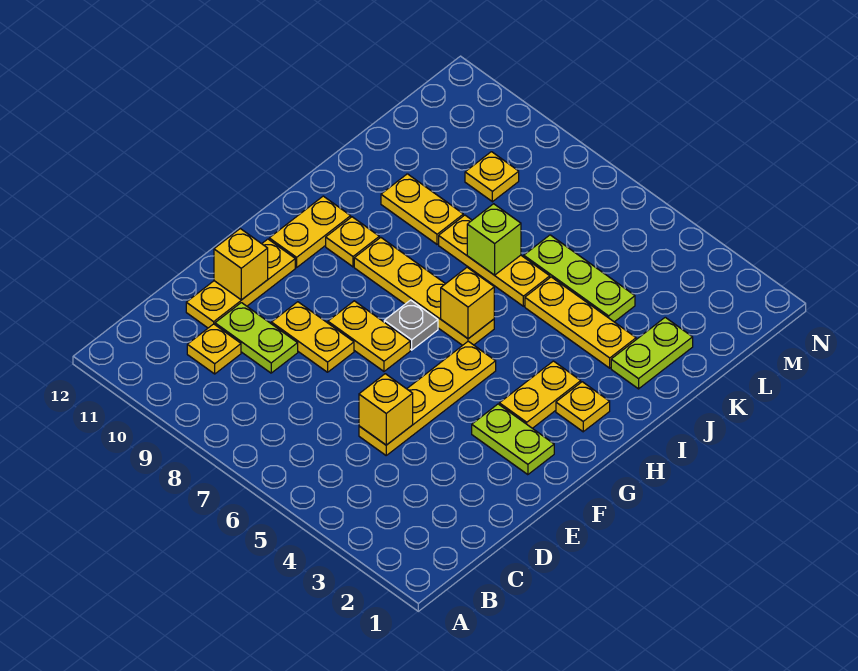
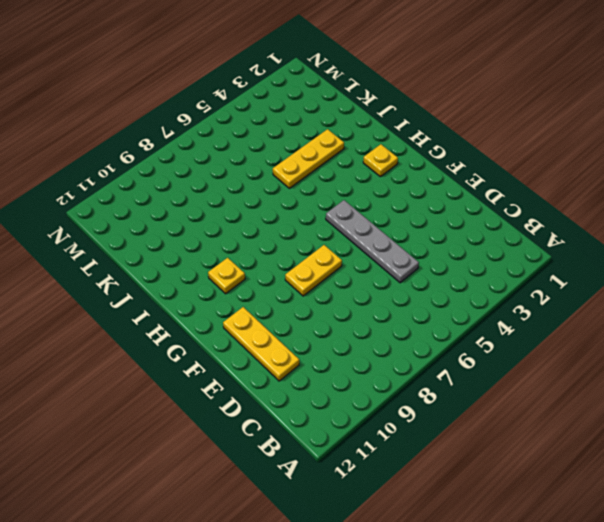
grey plate D5:G5 level 1 -> yellow plate D5:G5 level 1
none -> yellow plate C10 level 1
none -> lime plate D9:D10 level 1
none -> yellow plate E8:E9 level 1

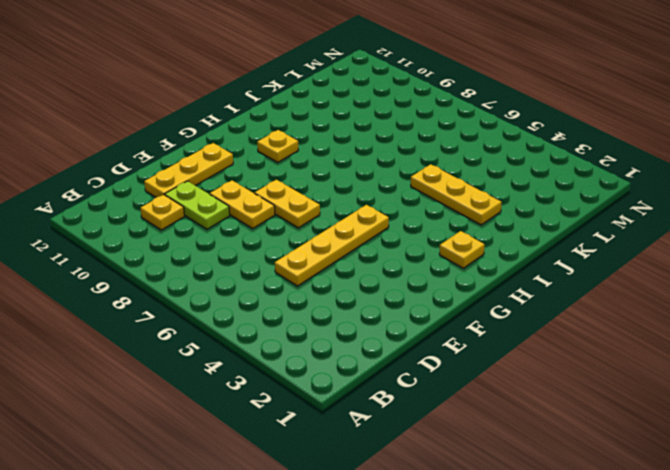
none -> lime plate F2:F3 level 1
none -> yellow plate G3:H3 level 1
none -> grey plate G7 level 1

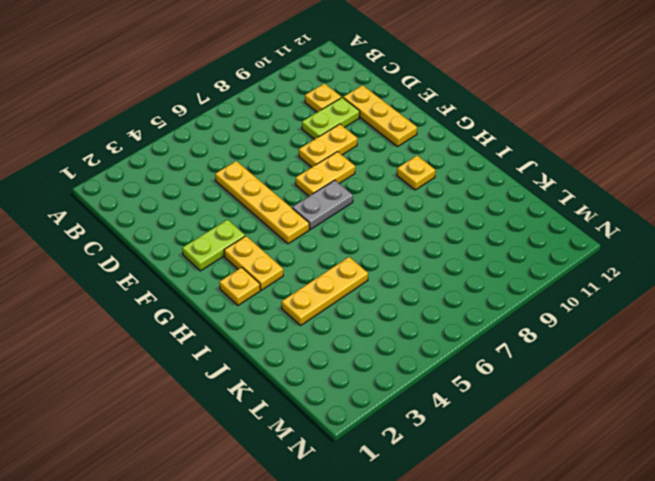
grey plate G6:G7 level 1 -> grey plate G7 level 1
none -> yellow plate G11:H11 level 1
none -> yellow plate H6:H9 level 1
none -> lime plate J2:K2 level 1

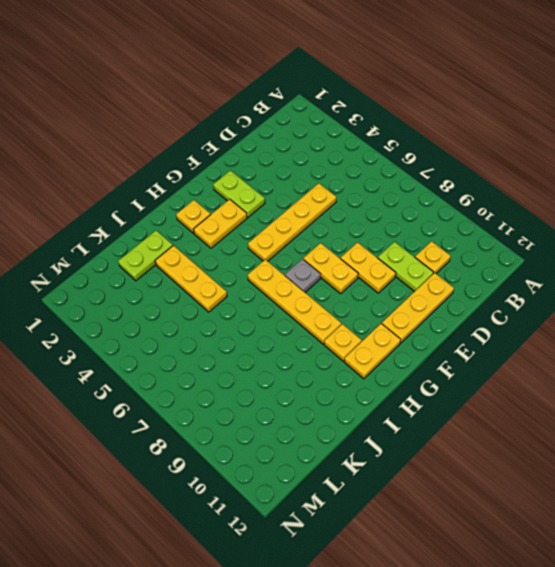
none -> yellow plate J6:J8 level 1
none -> yellow plate J9:J10 level 1
none -> lime plate K4:K6 level 1

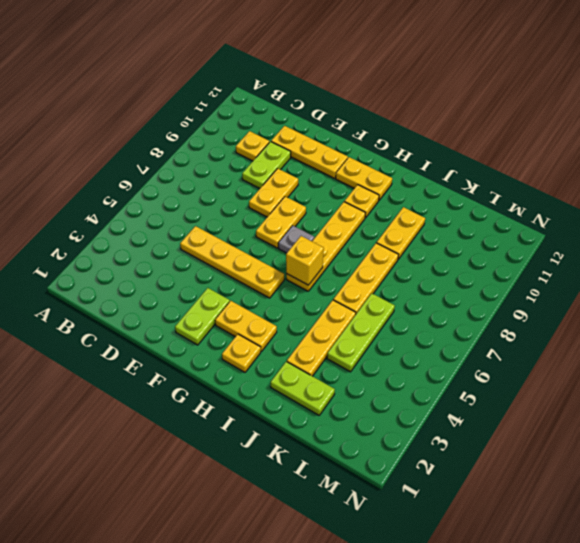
none -> yellow plate L9 level 1
none -> yellow brick D5 level 2
none -> yellow brick E11 level 2

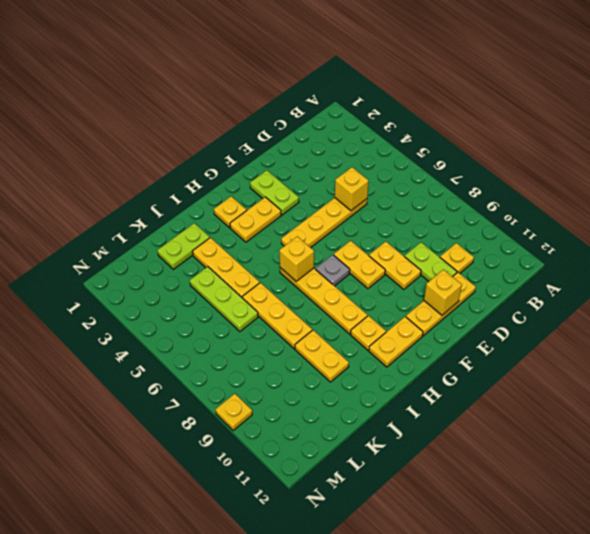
yellow plate N9 level 1 -> yellow plate L9 level 1
none -> lime brick J7 level 2

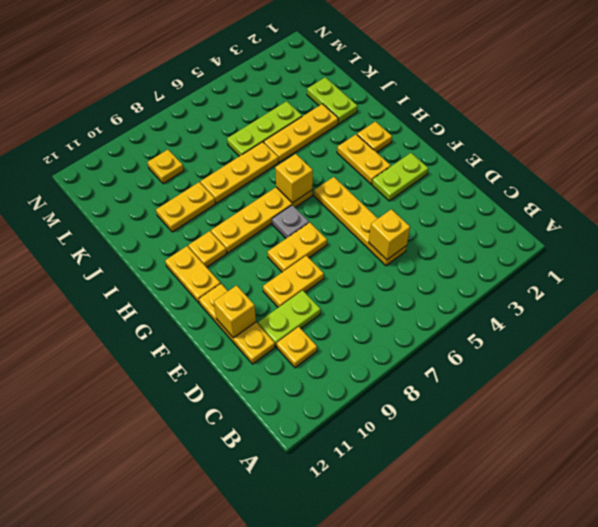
none -> lime brick J7 level 2

